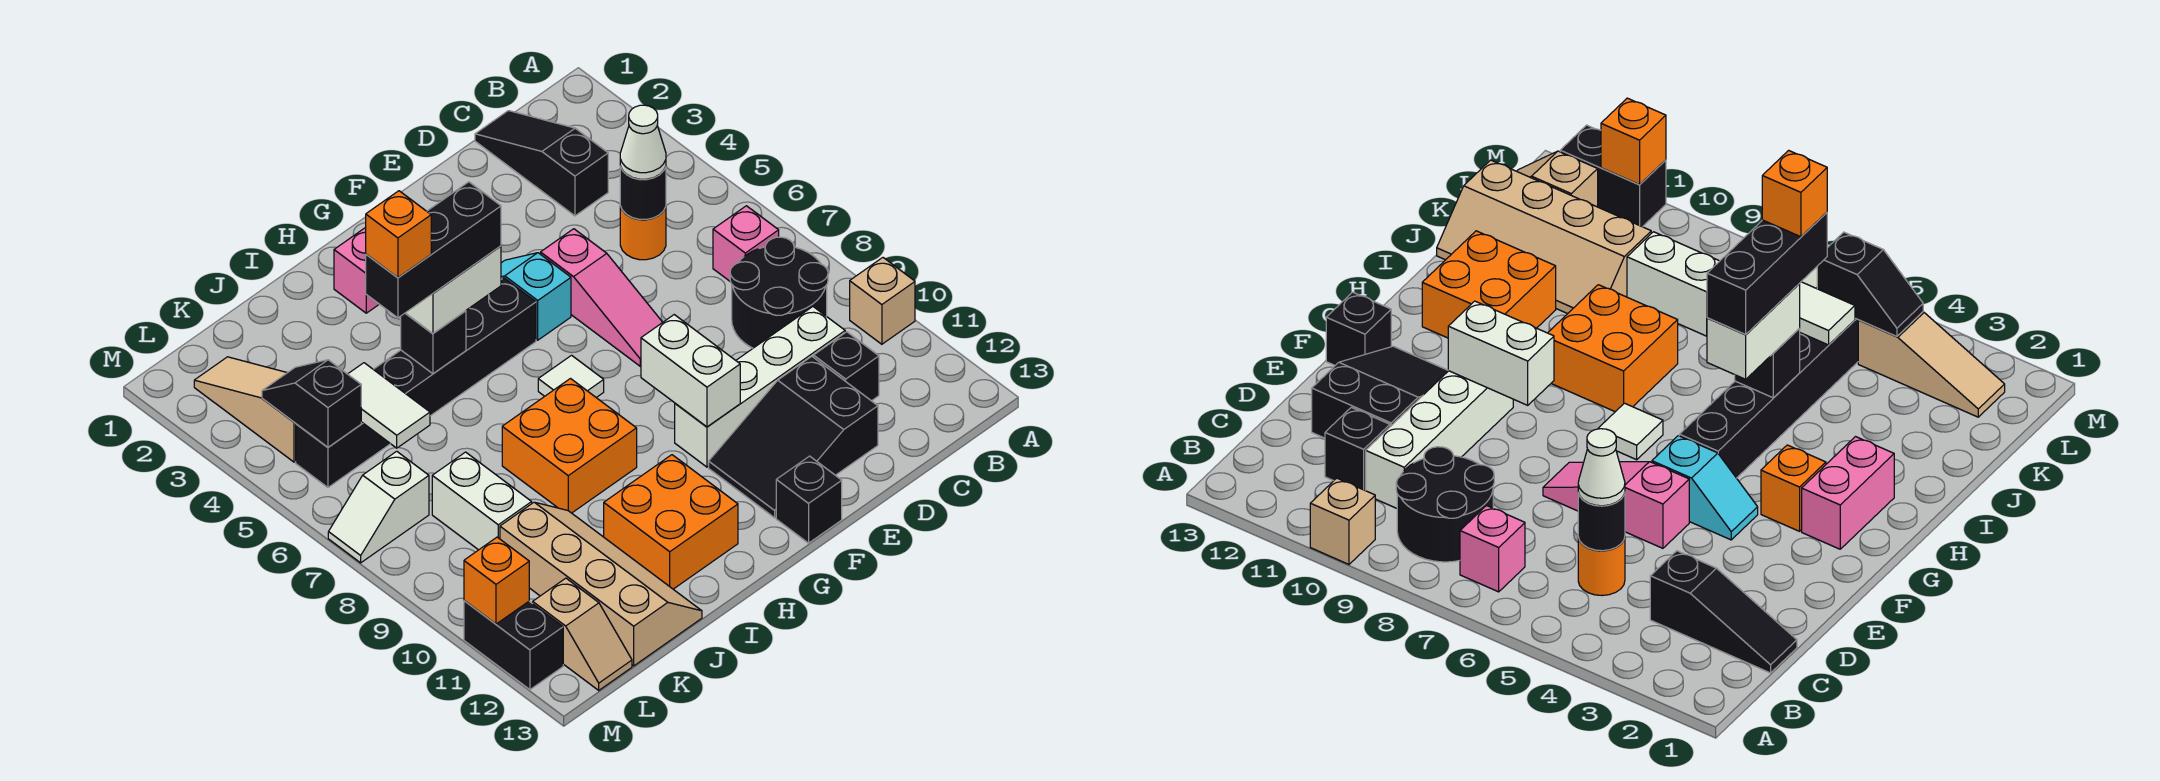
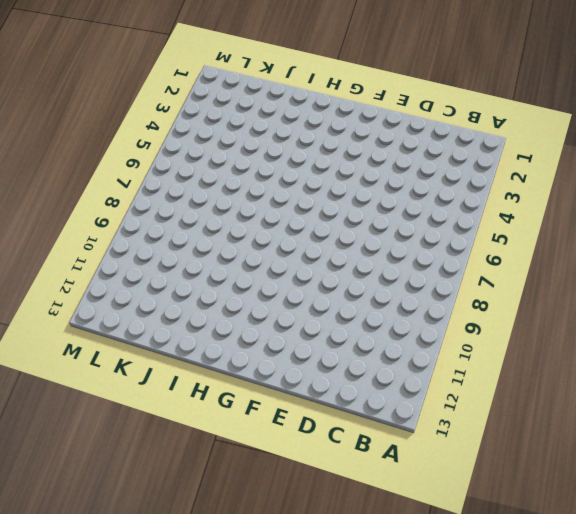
none -> tan brick A10 level 1
none -> pink brick B7 level 1
none -> black round brick B8:C9 level 1
none -> black slope C1:C3 level 1 top 3

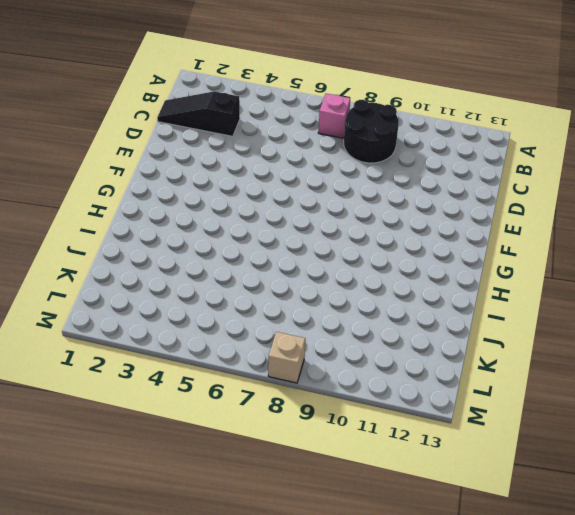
tan brick M8 level 1 -> tan brick A10 level 1
none -> orange round brick C5 level 1
none -> white brick C10:F10 level 1
none -> black brick C11 level 1
none -> black slope D11:F12 level 1 top D

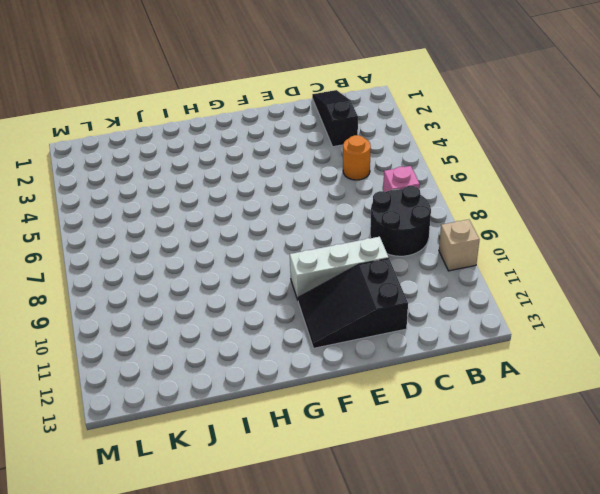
white brick D10:F10 level 1 -> white brick C10:F10 level 1
none -> black brick C11 level 1
none -> pink slope E5:E7 level 1 top 5
none -> cyan slope F4:F5 level 1 top 5
none -> black brick F13 level 1

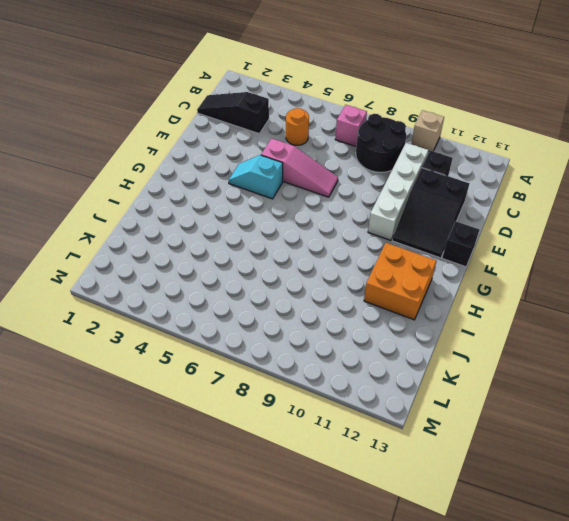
none -> pink brick G2:H2 level 1
none -> orange brick G3 level 1
none -> black brick G5:L5 level 1
none -> white tile G7 level 1

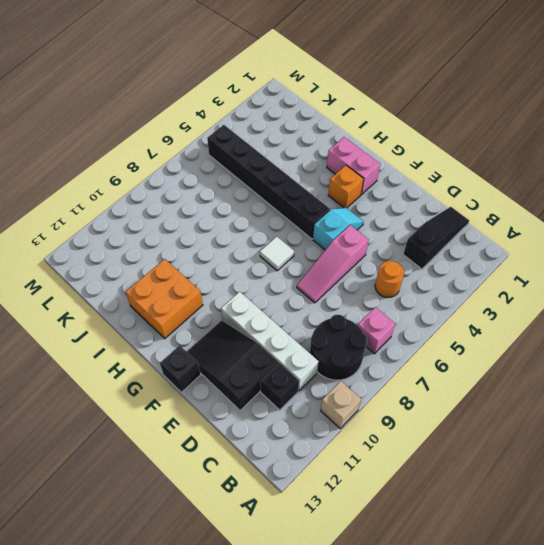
none -> orange brick H8:I9 level 1
none -> tan slope J10:K13 level 1 top K
none -> white brick K8:K9 level 1
none -> tan slope L2:L4 level 1 top 4

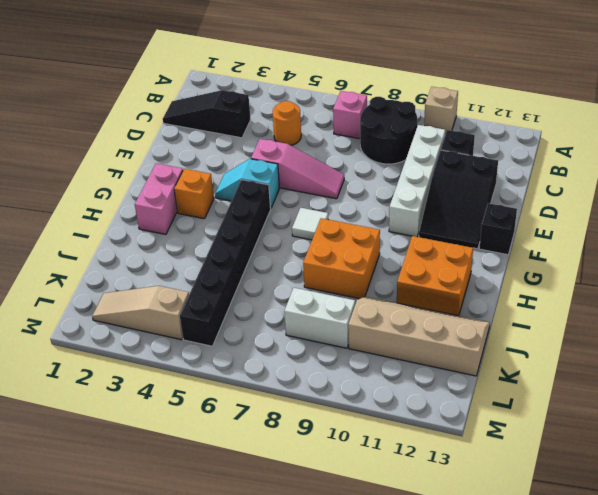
none -> white slope L7:M7 level 1 top L
none -> tan slope L12:L13 level 1 top 12
none -> black brick M11:M12 level 1
none -> black round brick C5 level 2

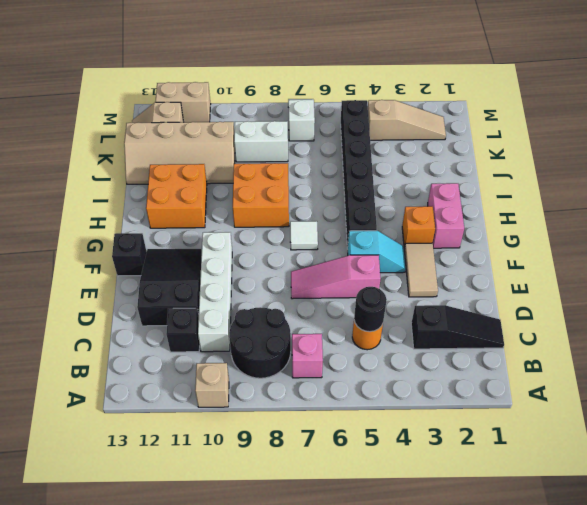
tan tile E3:F3 level 1 -> none
tan brick M11:M12 level 1 -> black brick M11:M12 level 1
none -> white brick F9:F10 level 2
none -> black brick I5 level 2
none -> white tile K5:K6 level 2
none -> black slope L4:L5 level 2 top 5

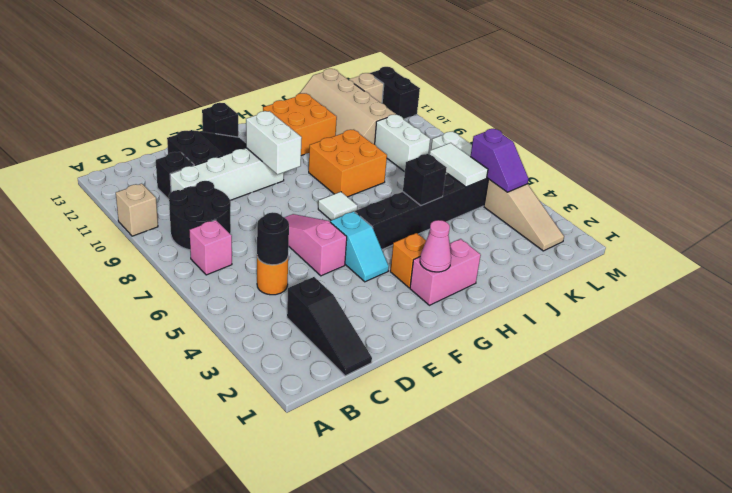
pink cone G2 level 2 -> none
purple slope L4:L5 level 2 top 5 -> black slope L4:L5 level 2 top 5
none -> orange brick M11 level 2
none -> white cone C5 level 3
none -> white brick H5:I5 level 3
none -> black brick H5:J5 level 4

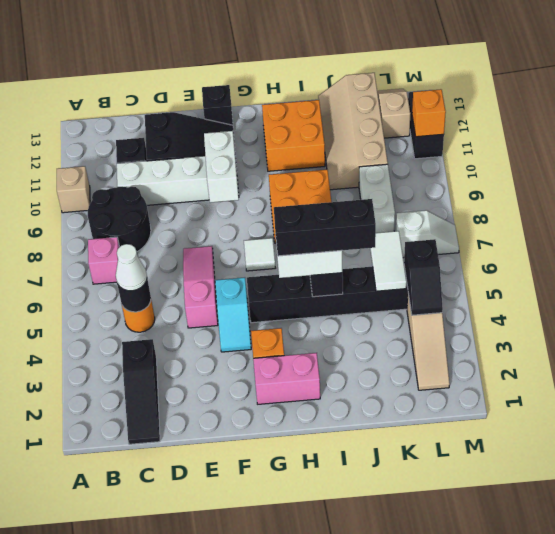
none -> orange brick J5 level 5

